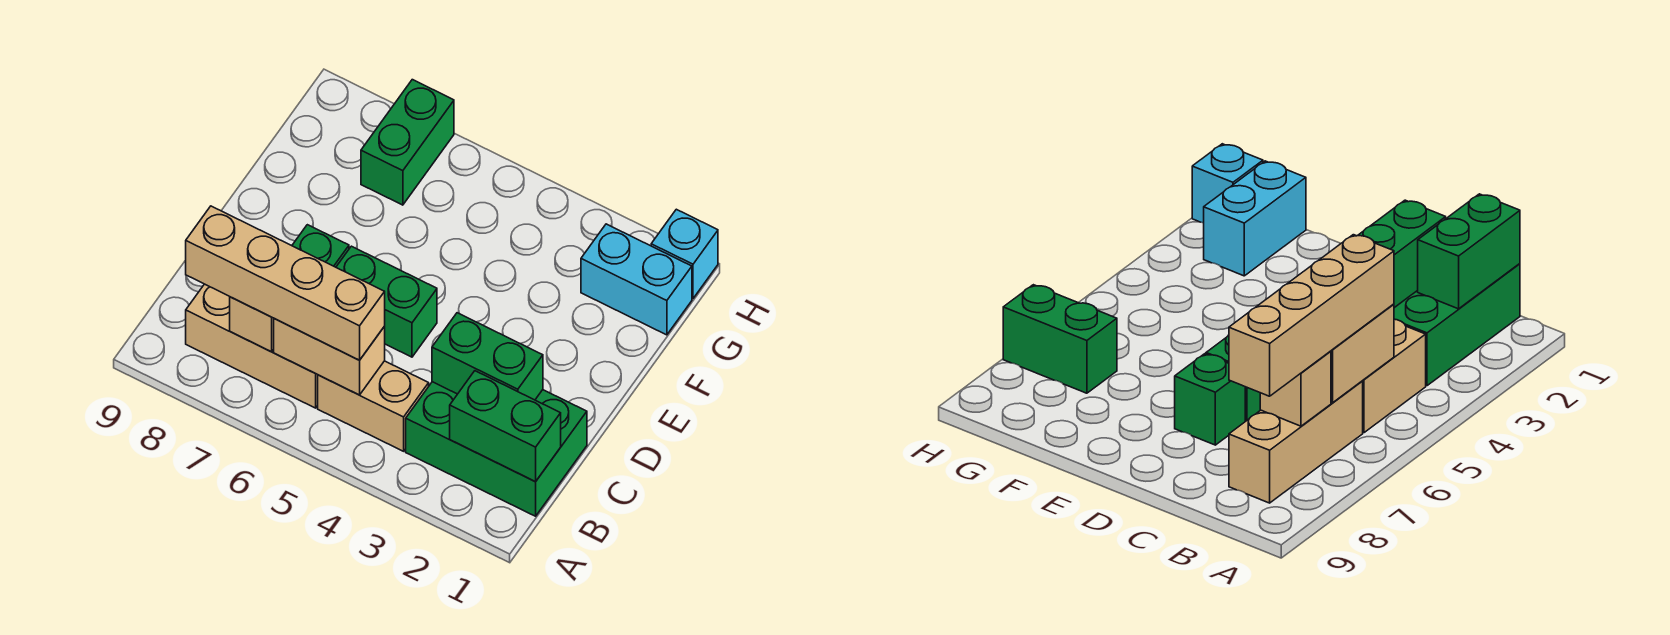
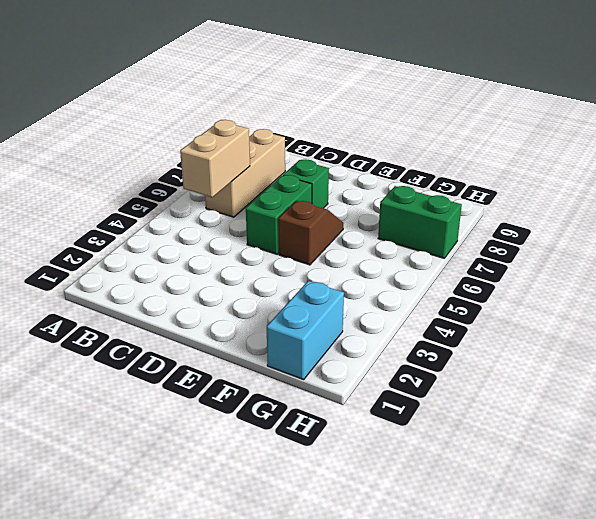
brown slope E5:E6 level 1 top 5 -> none
none -> green brick B1:C3 level 1
none -> tan brick B4:B5 level 1
none -> cyan brick H1 level 1

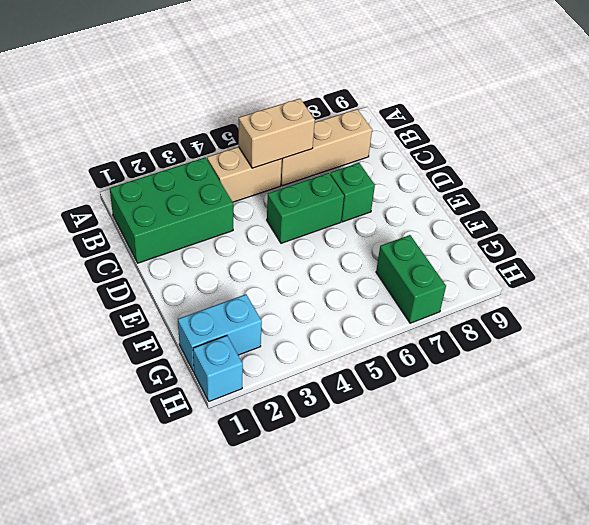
none -> green brick B1:B2 level 2
none -> tan brick B7 level 2
none -> green brick C2:C3 level 2

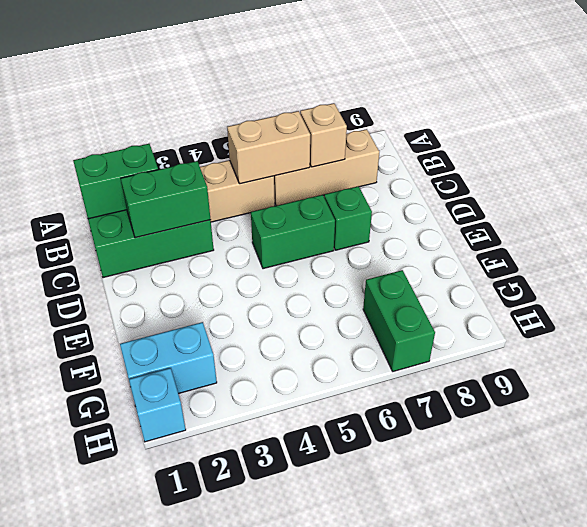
none -> tan brick B5:B8 level 3

